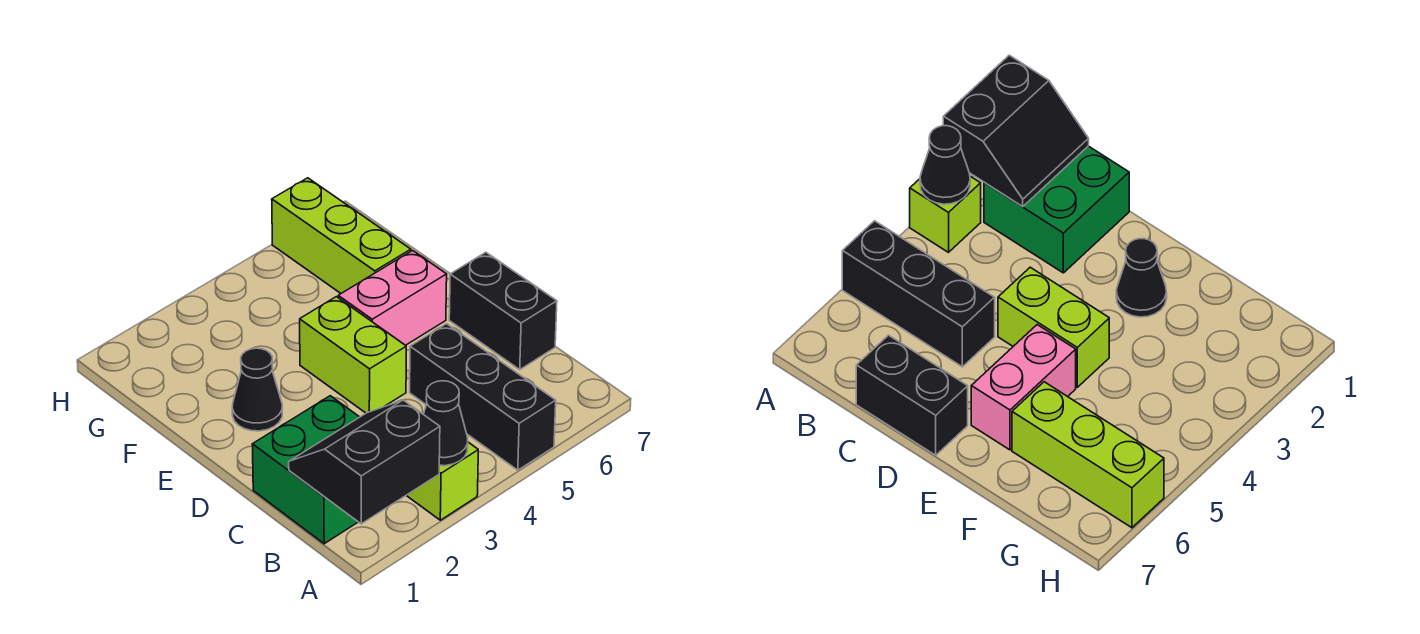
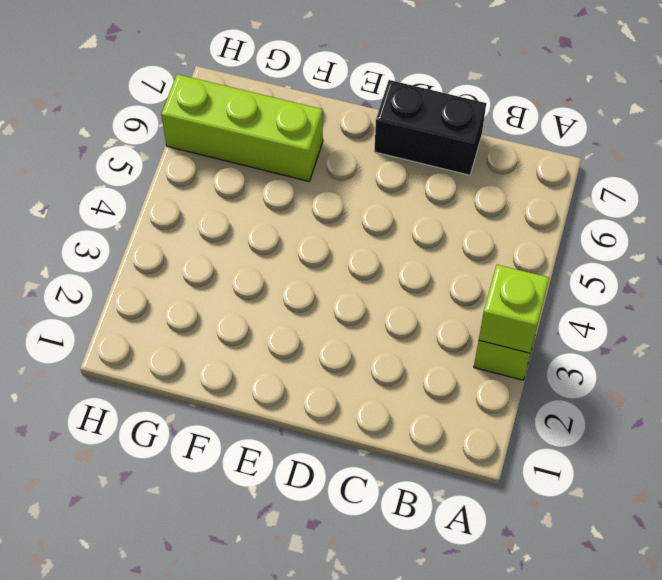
lime brick A3 level 2 -> black cone A3 level 2
none -> black brick A5:C5 level 1
none -> green brick B1:C2 level 1

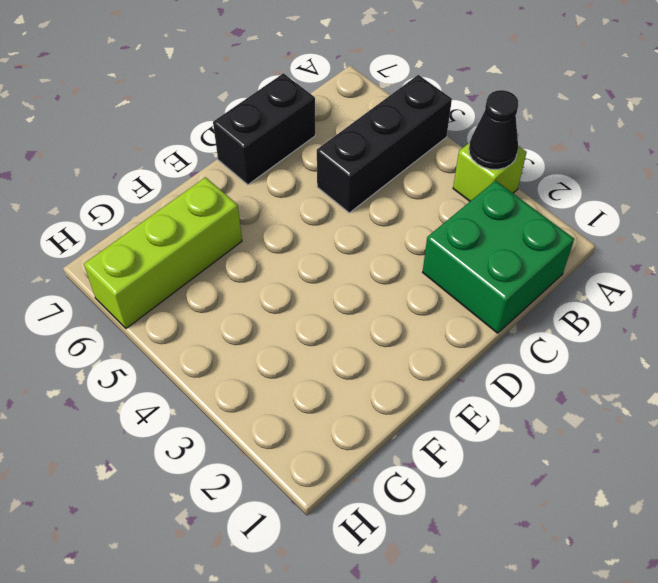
none -> lime brick D4:E4 level 1
none -> black cone E2 level 1

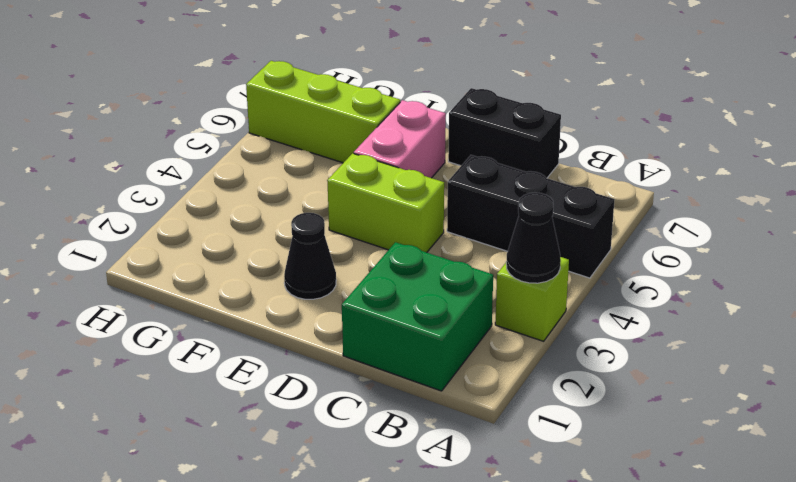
none -> black slope A1:B2 level 2 top A

